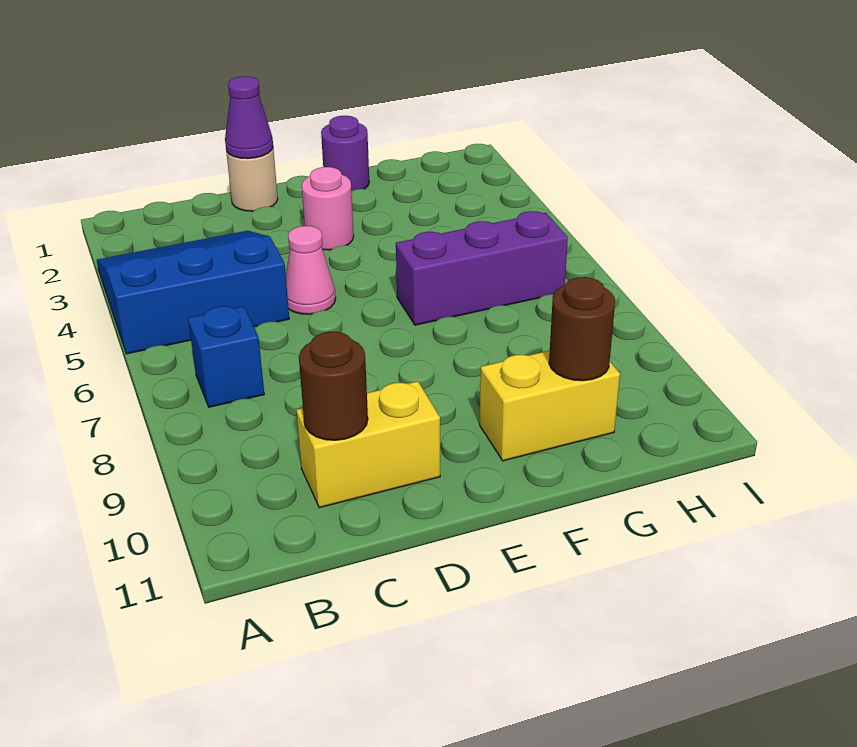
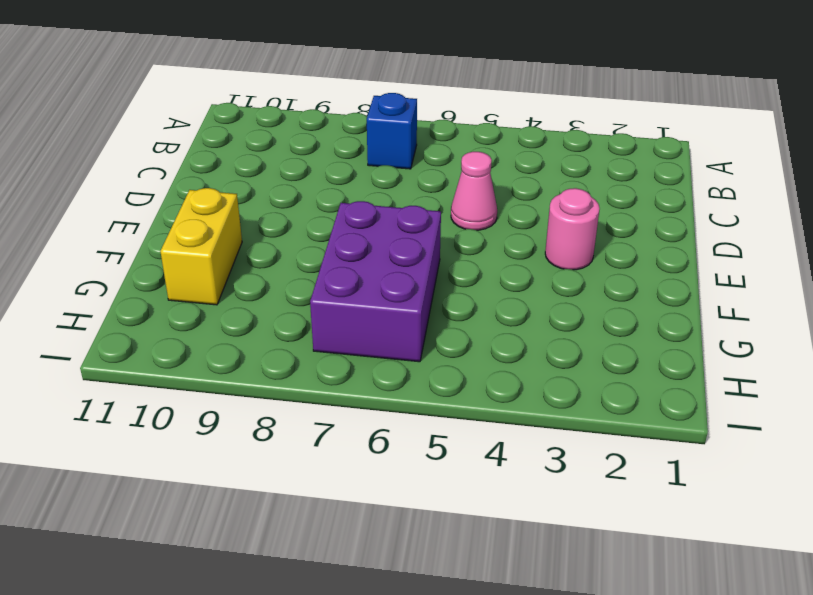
purple brick F6:H7 level 1 -> purple brick F6:H6 level 1
none -> blue slope A3:C5 level 1 top 5
none -> yellow brick C10:D10 level 1
none -> tan round brick D1 level 1

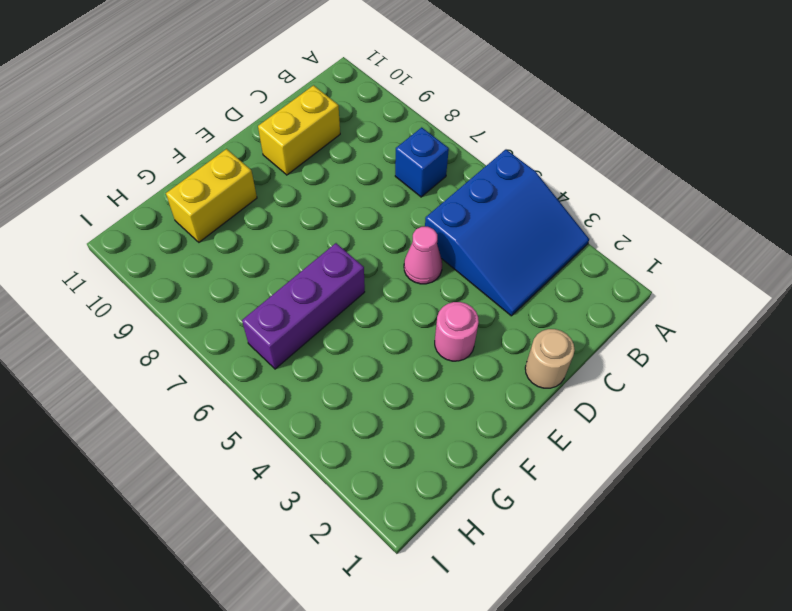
none -> purple round brick F1 level 1
none -> brown round brick C10 level 2
none -> purple cone D1 level 2

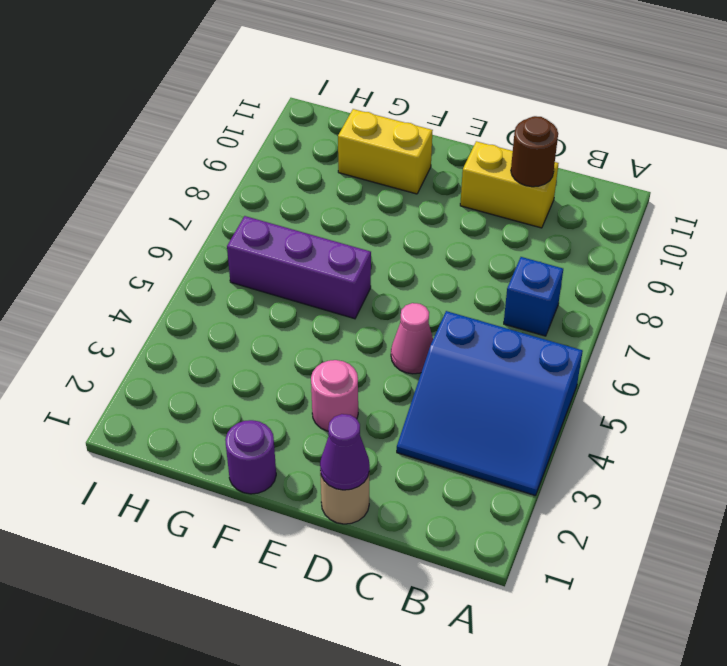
none -> brown round brick G10 level 2

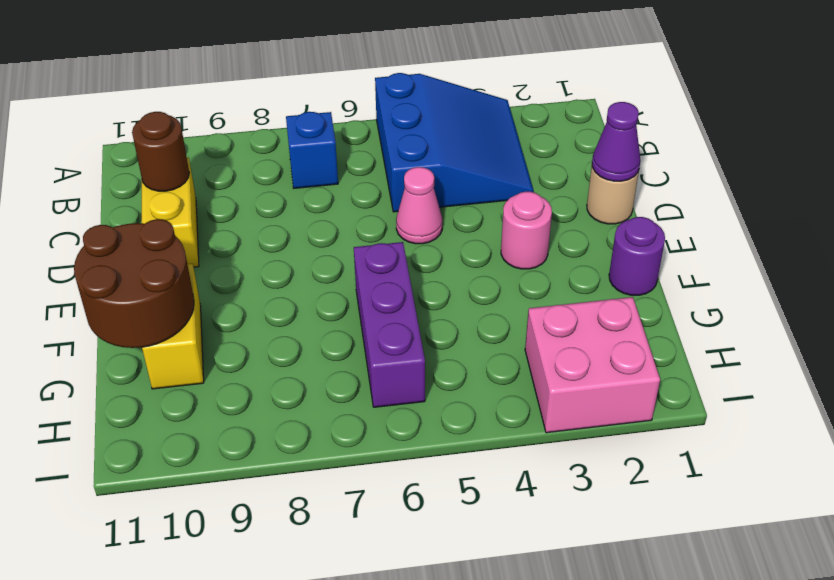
brown round brick F10:G11 level 2 -> brown round brick G10 level 2
pink brick H2:I3 level 1 -> none

